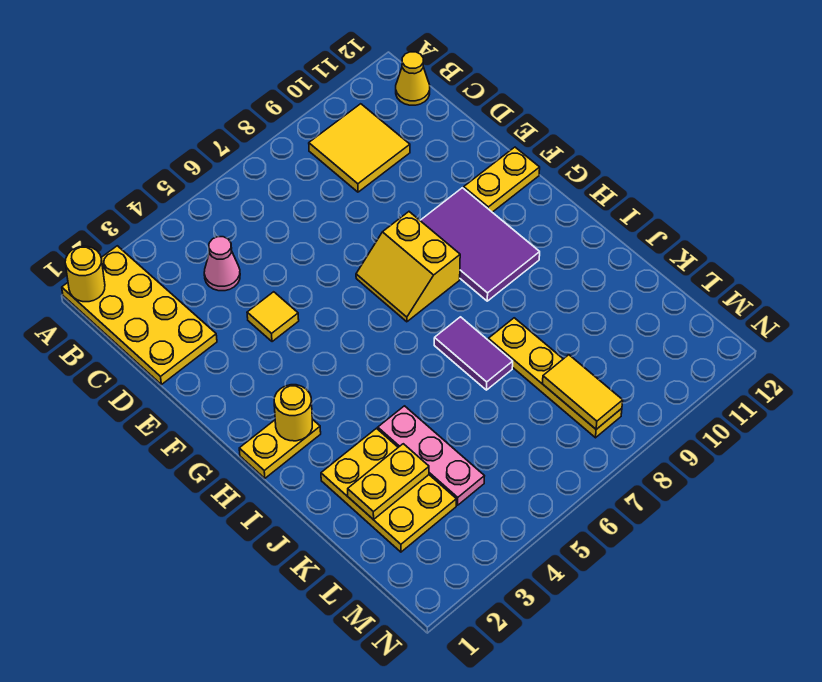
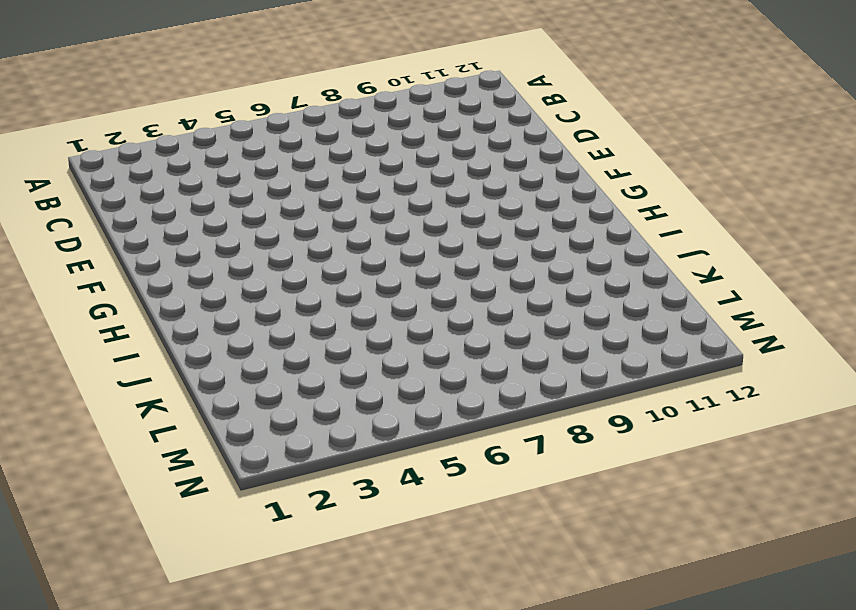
none -> yellow plate A1:D2 level 1
none -> yellow tile B9:C10 level 1
none -> yellow cone B12 level 1

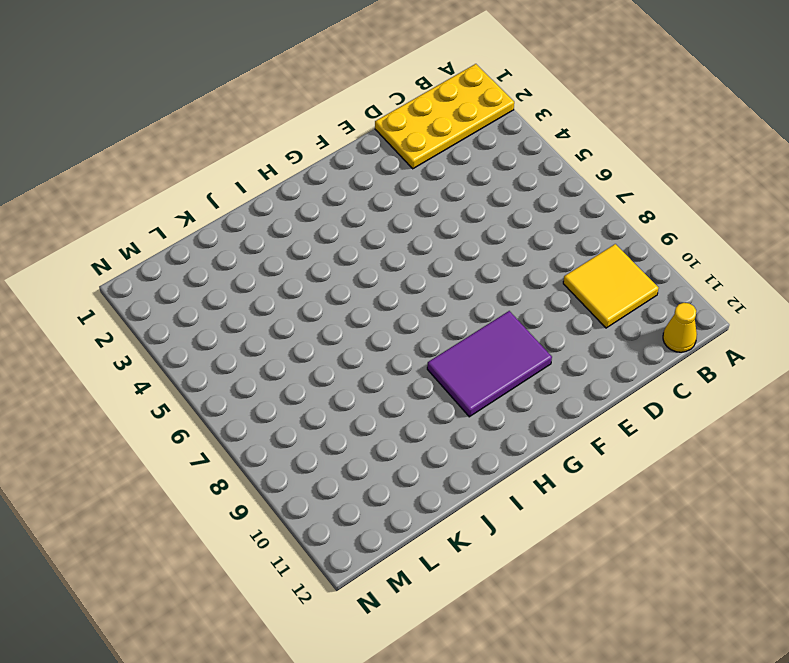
none -> pink cone C4 level 1
none -> yellow tile E4 level 1
none -> yellow slope F7:G8 level 1 top 8

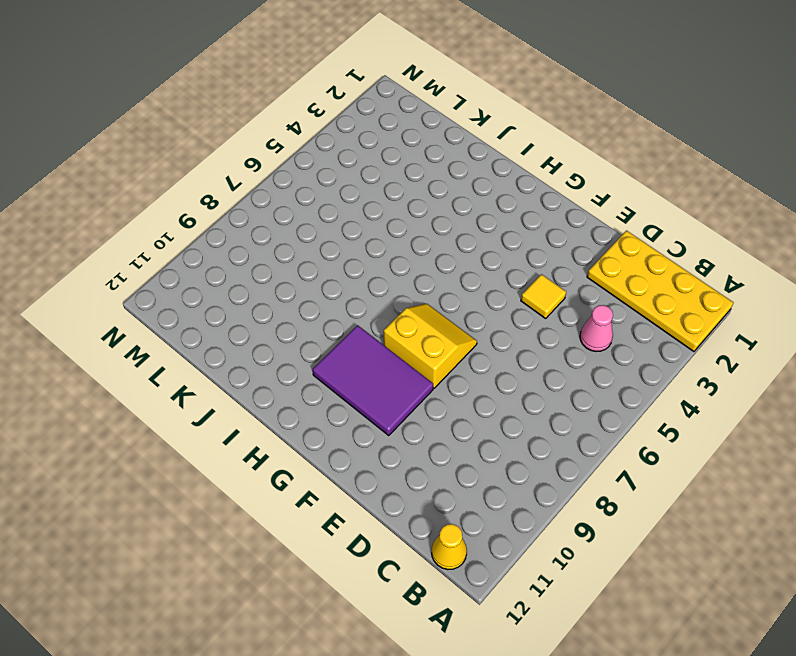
none -> yellow tile B9:C10 level 1
none -> yellow plate F11:F12 level 1
none -> yellow plate H1:H2 level 1

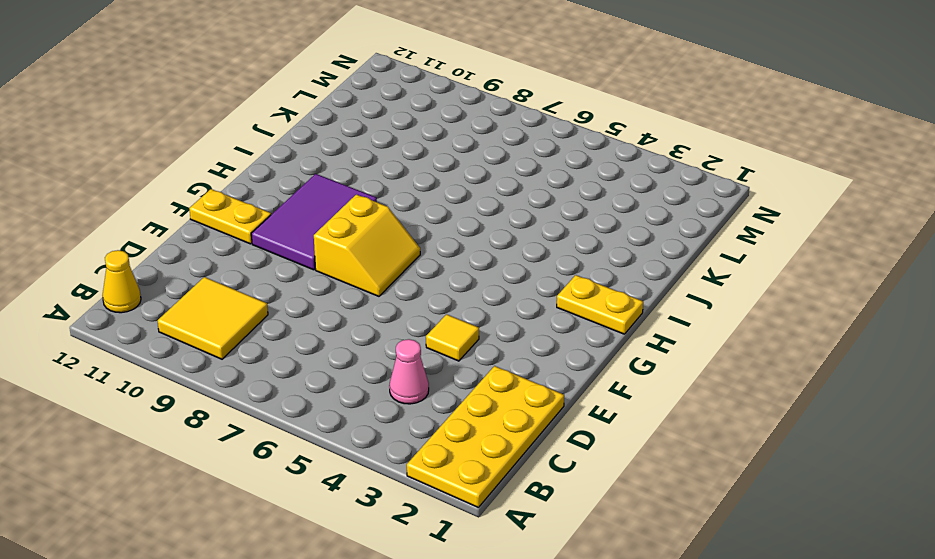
none -> purple tile I7:J7 level 1
none -> yellow plate J2:L3 level 1
none -> pink plate J4:L4 level 1

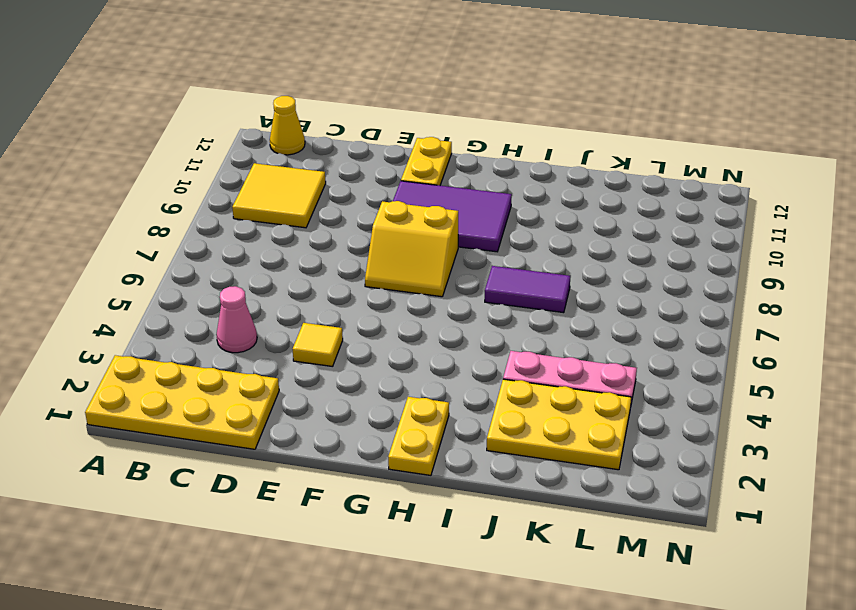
none -> yellow plate J8:M8 level 1
none -> yellow round brick A1 level 2
none -> yellow round brick H2 level 2

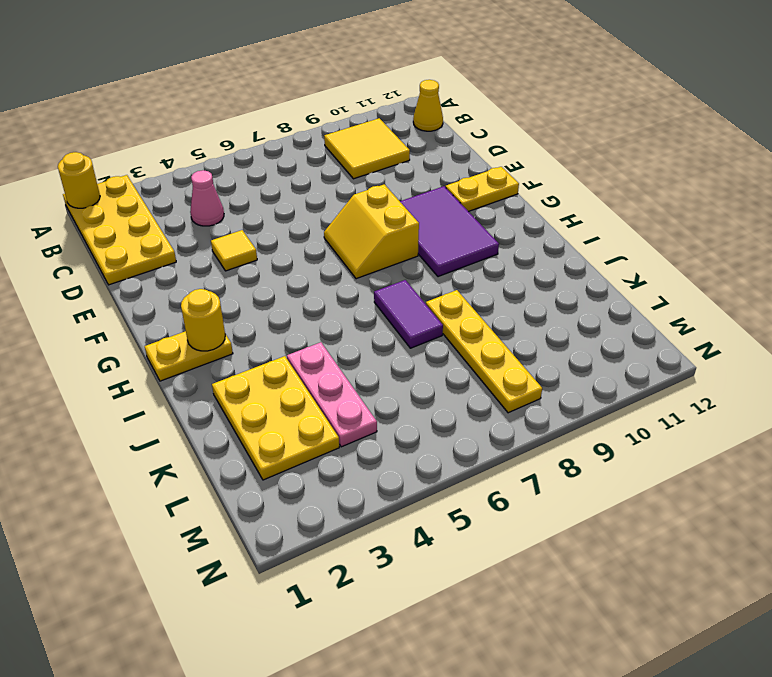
none -> yellow plate K2:K3 level 2
none -> yellow tile L8:M8 level 2

